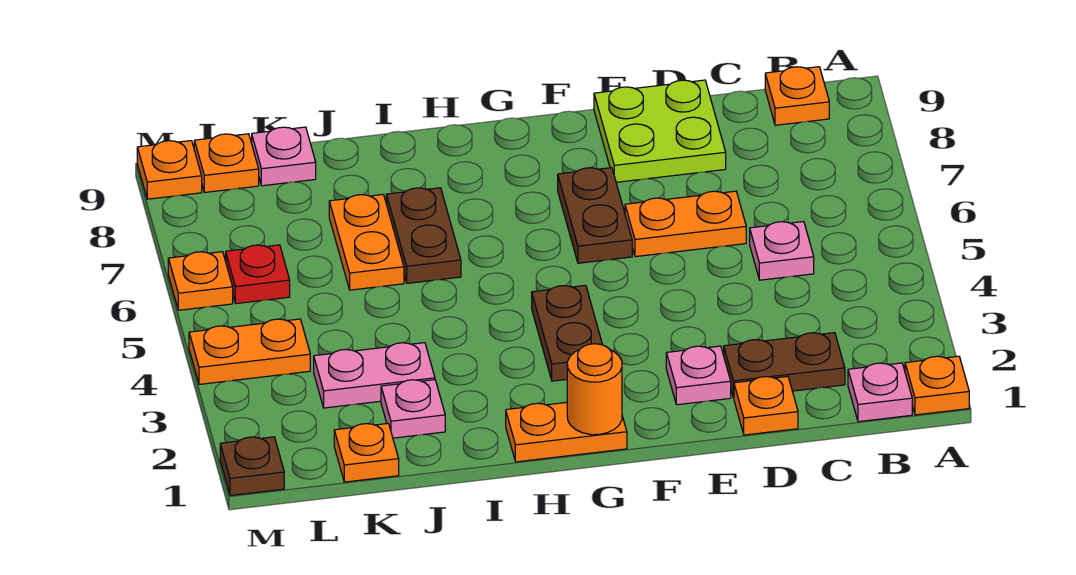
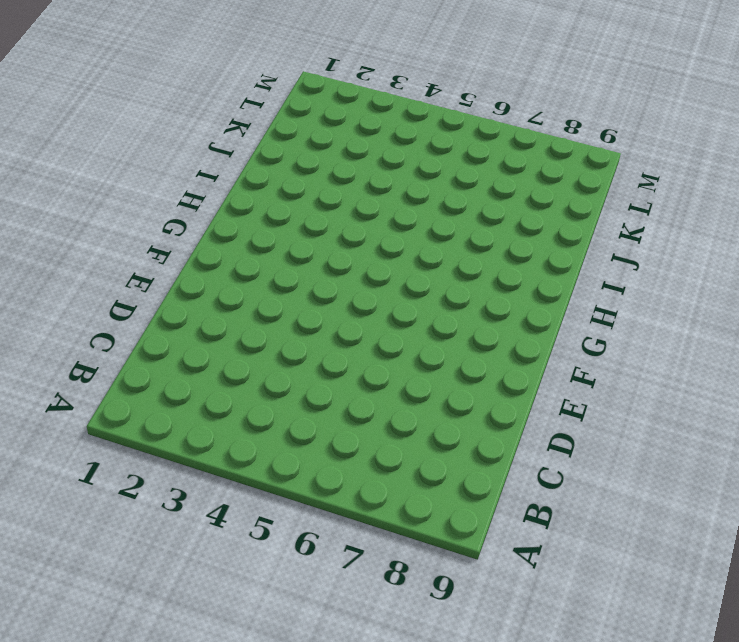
none -> orange plate A1 level 1
none -> pink plate B1 level 1
none -> orange plate B9 level 1

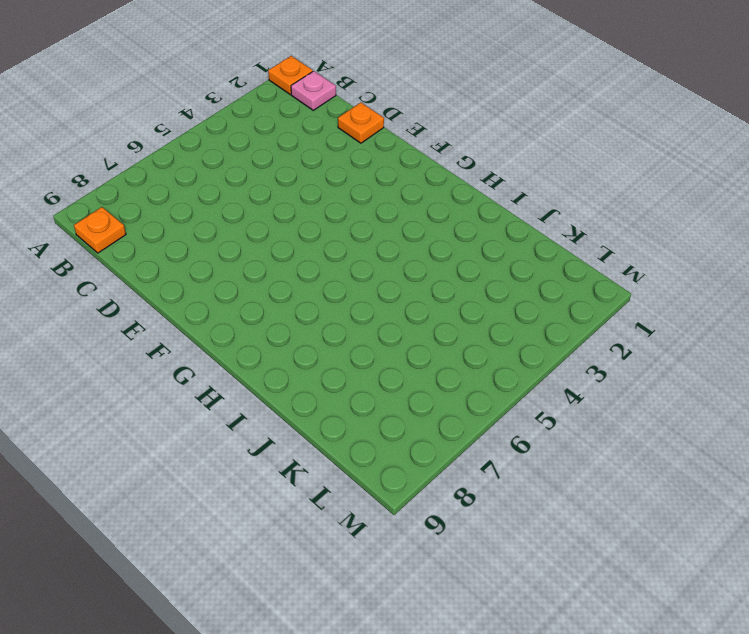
none -> brown plate C2:D2 level 1
none -> pink plate C5 level 1
none -> orange plate D6:E6 level 1

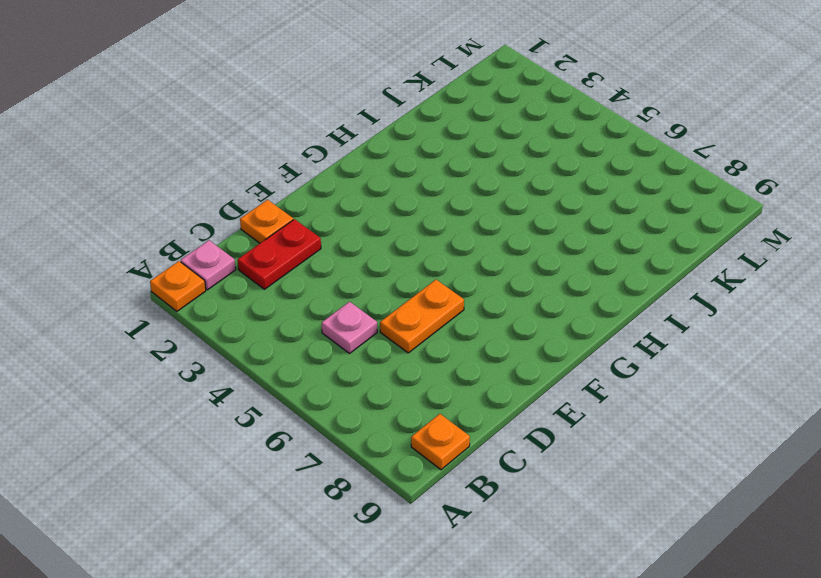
red plate C2:D2 level 1 -> brown plate C2:D2 level 1
none -> lime plate D8:E9 level 1
none -> pink plate E2 level 1
none -> brown plate F6:F7 level 1

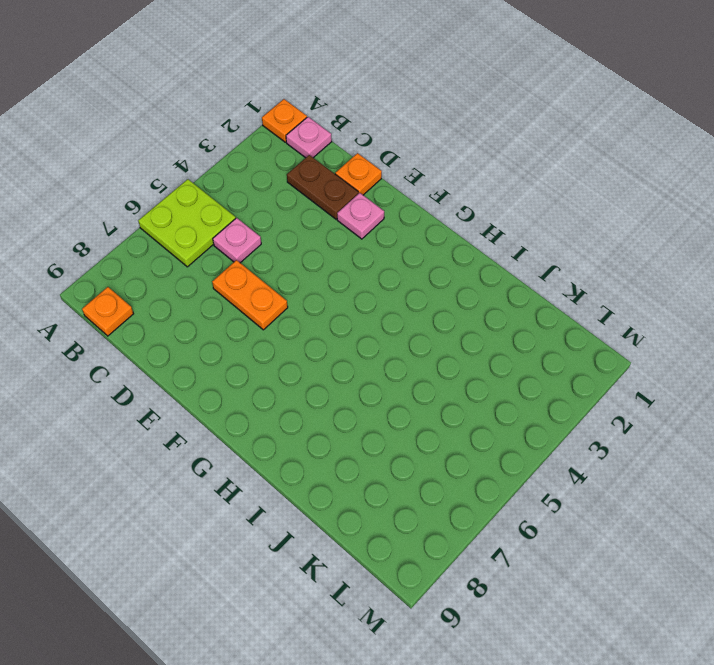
lime plate A5:B6 level 1 -> lime plate D8:E9 level 1
none -> brown plate F6:F7 level 1
none -> orange plate G1:H1 level 1
none -> brown plate G3:G4 level 1

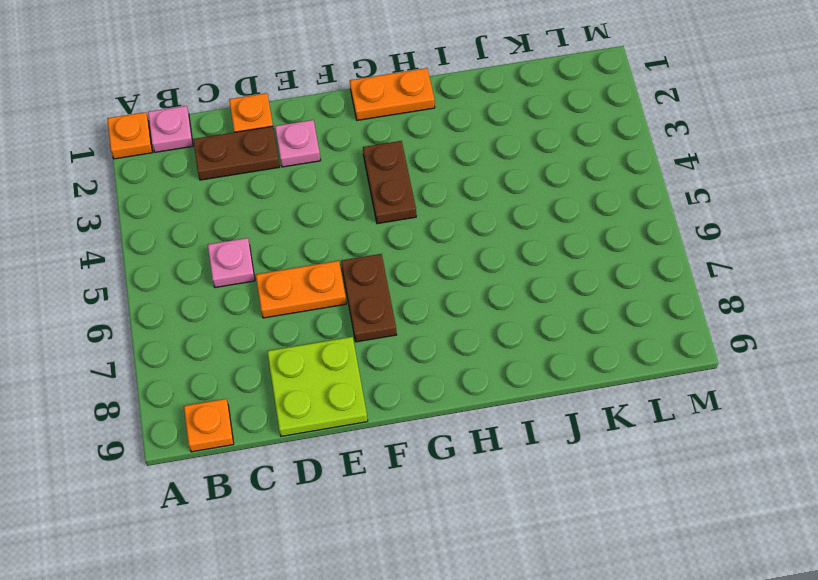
none -> brown plate I6:I7 level 1
none -> pink plate J2 level 1
none -> pink plate J3:K3 level 1

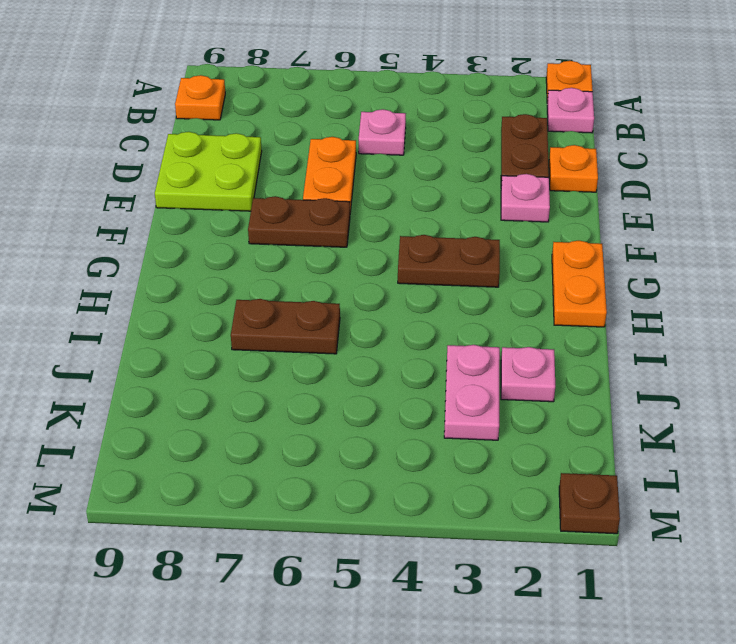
none -> orange plate J6:J7 level 1
none -> orange plate K1 level 1
none -> pink plate K9 level 1

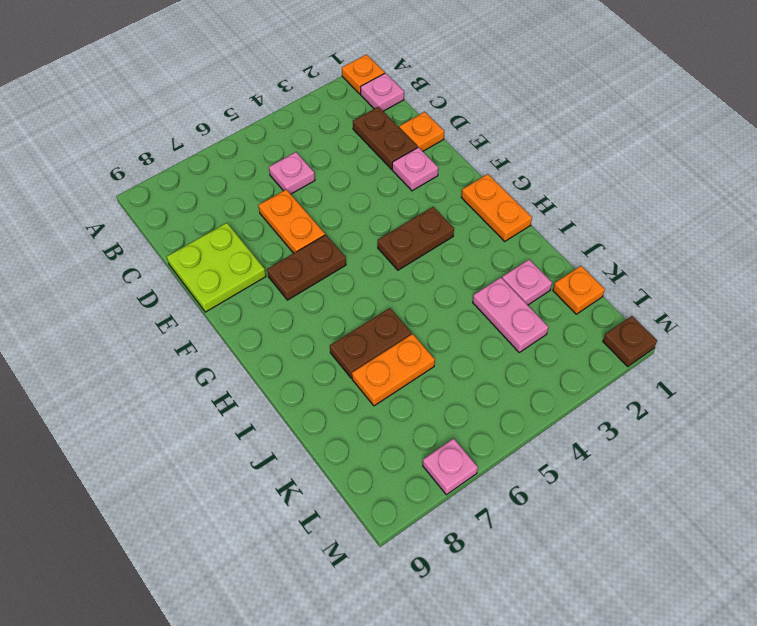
pink plate M7 level 1 -> pink plate K9 level 1
none -> orange plate B9 level 1
none -> orange plate L4:M4 level 1
none -> red plate L6 level 1

